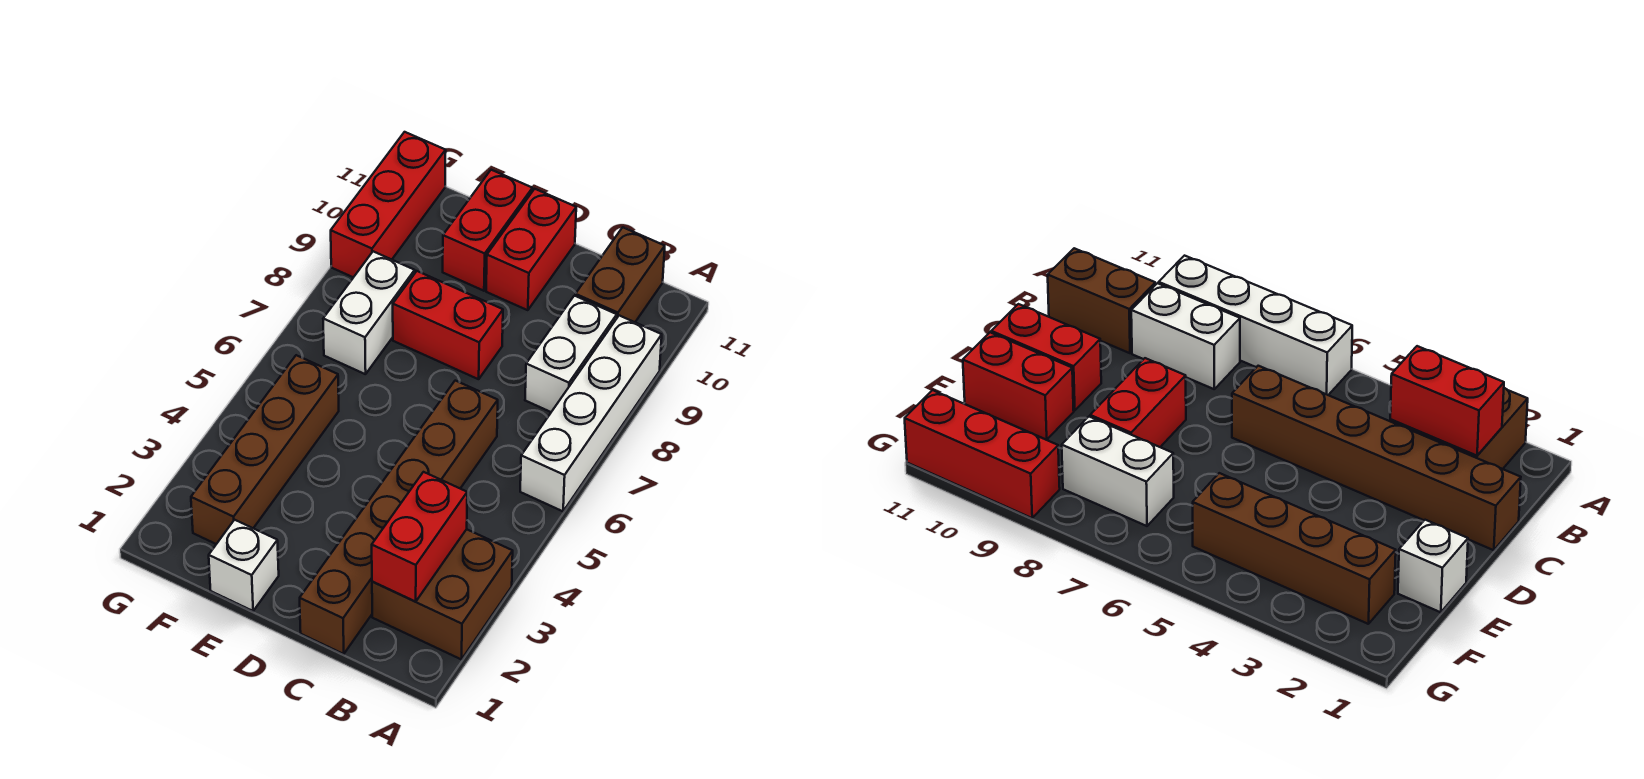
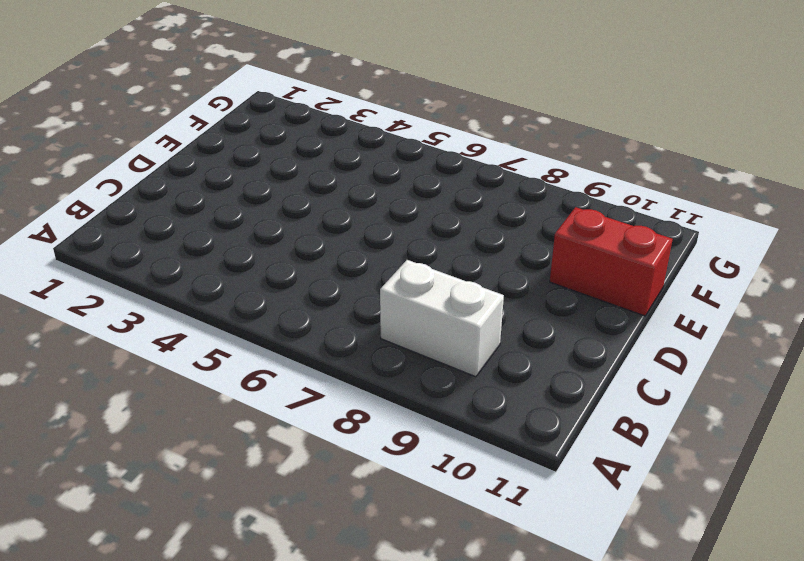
none -> brown brick A2:B3 level 1
none -> white brick A6:A9 level 1
none -> brown brick B10:B11 level 1

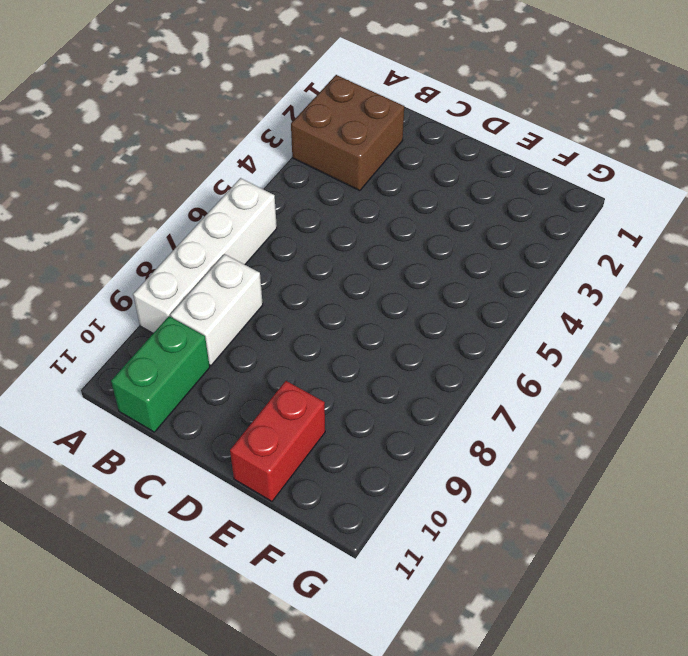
green brick B10:B11 level 1 -> brown brick B10:B11 level 1
none -> brown brick C1:C6 level 1
none -> red brick D8:E8 level 1
none -> red brick D10:D11 level 1

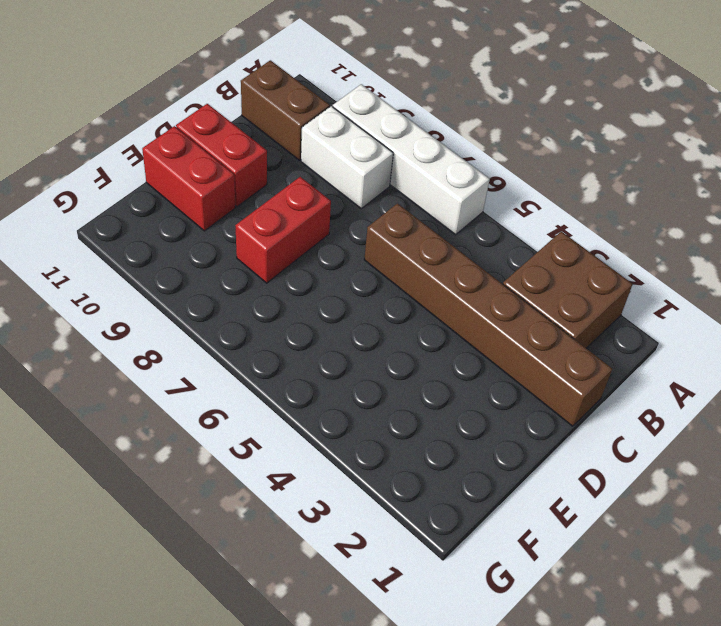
none -> white brick E1 level 1
none -> brown brick F2:F5 level 1
none -> white brick F7:F8 level 1

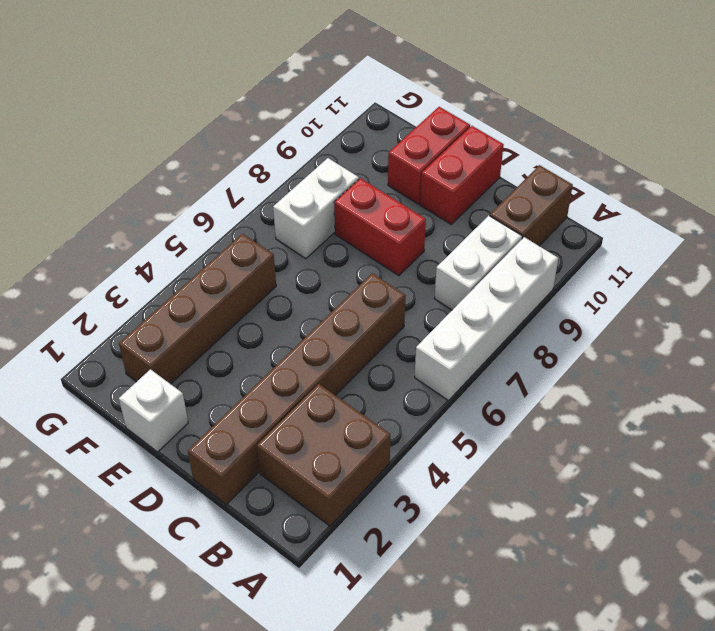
none -> red brick G9:G11 level 1
none -> red brick B2:B3 level 2

